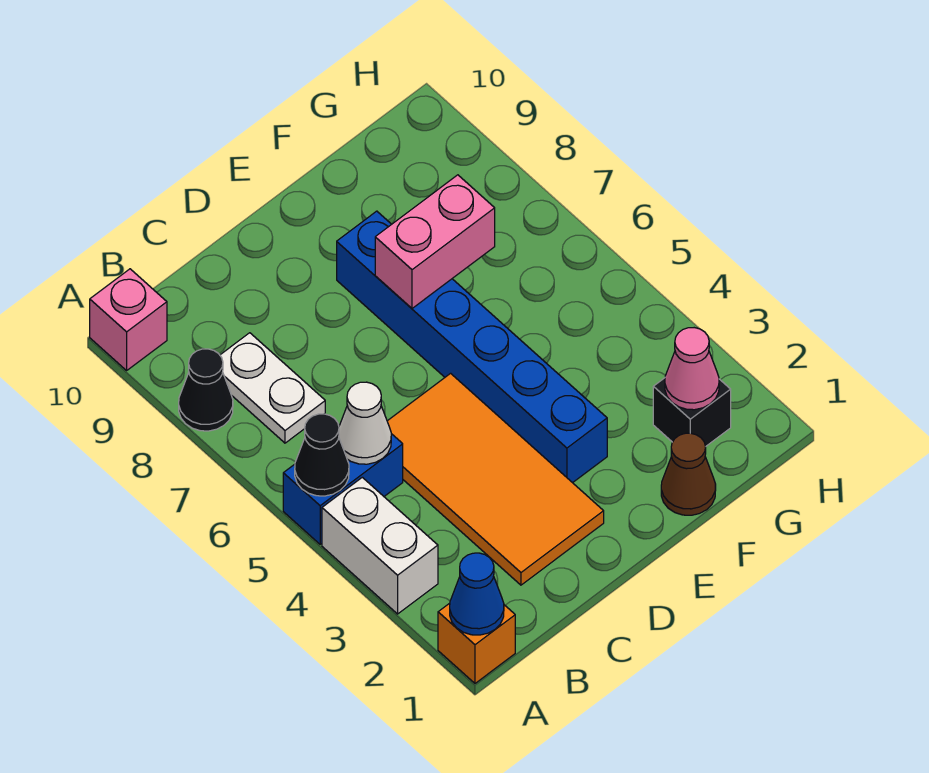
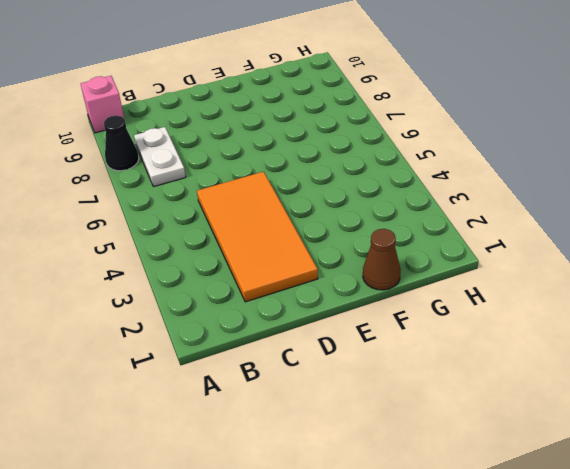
none -> orange brick A1 level 1
none -> white brick A3:A4 level 1
none -> blue brick A5:B5 level 1

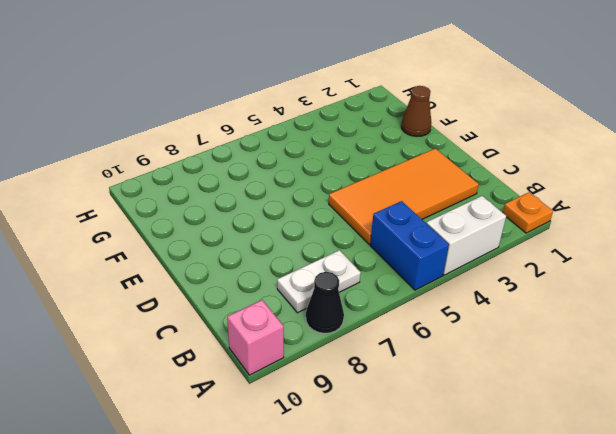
orange plate A1 level 1 -> orange brick A1 level 1
none -> blue brick E3:E8 level 1
none -> black brick G2 level 1
none -> blue cone A1 level 2

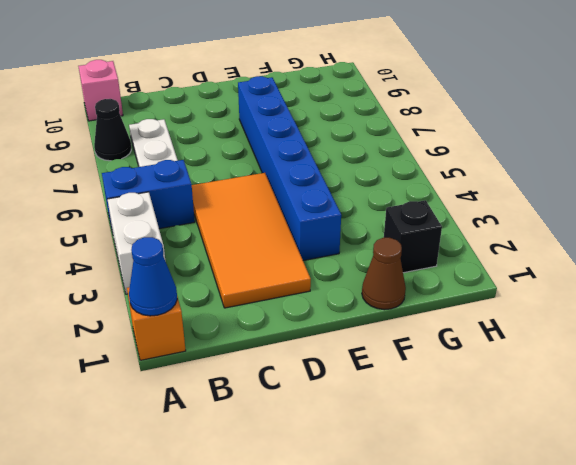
none -> black cone A5 level 2
none -> white cone B5 level 2
none -> pink brick E7:F7 level 2

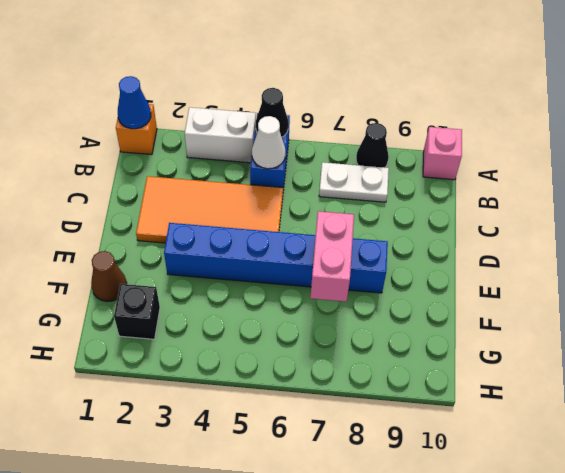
none -> pink cone G2 level 2

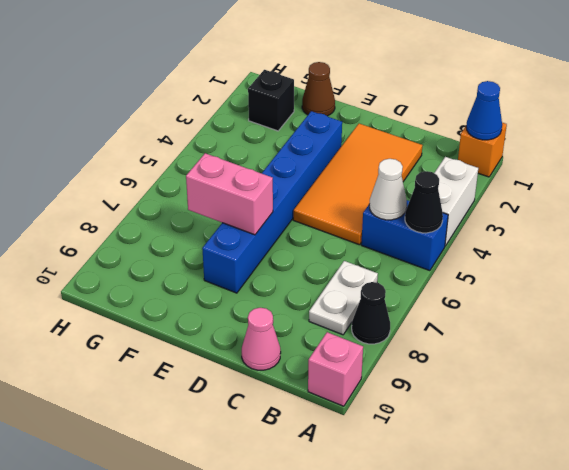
pink cone C10 level 1 -> pink cone G2 level 2

